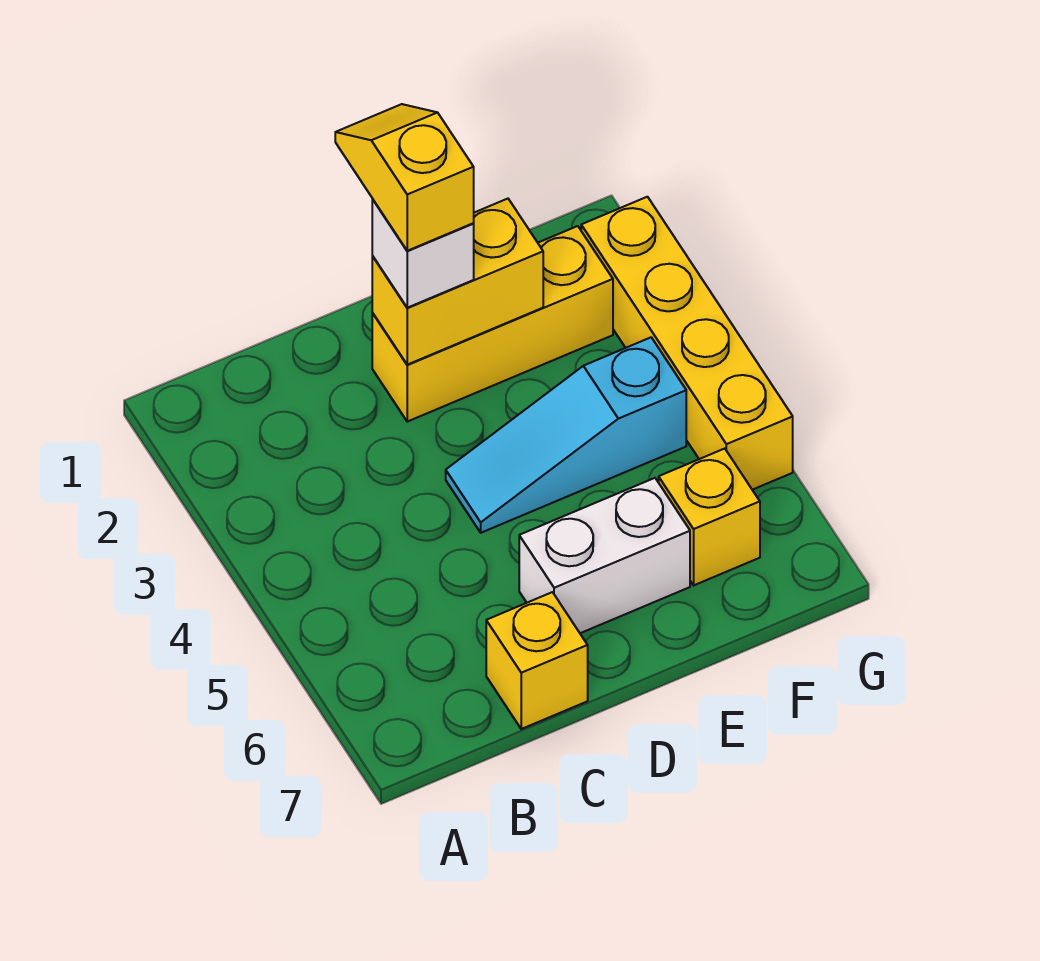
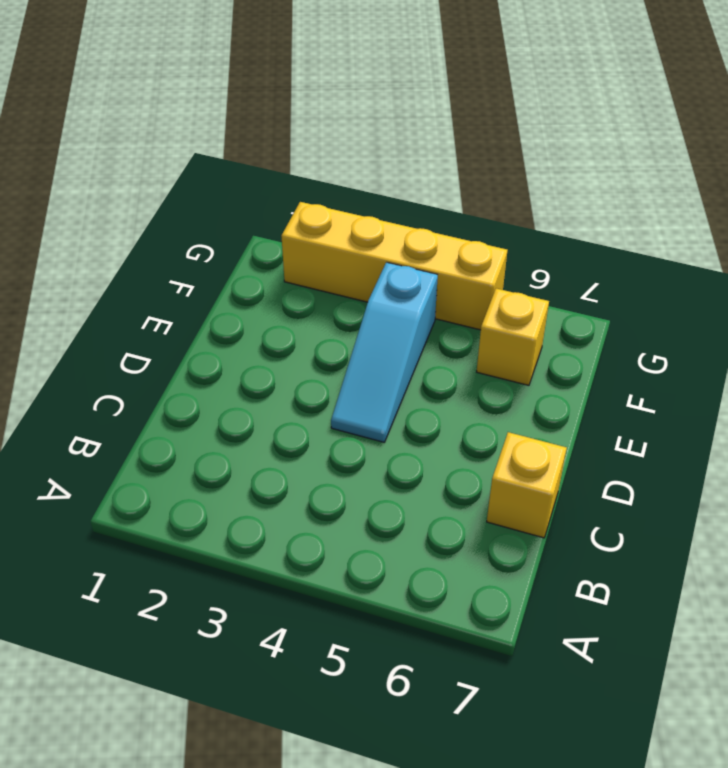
none -> yellow brick D2:F2 level 1
none -> white brick D6:E6 level 1

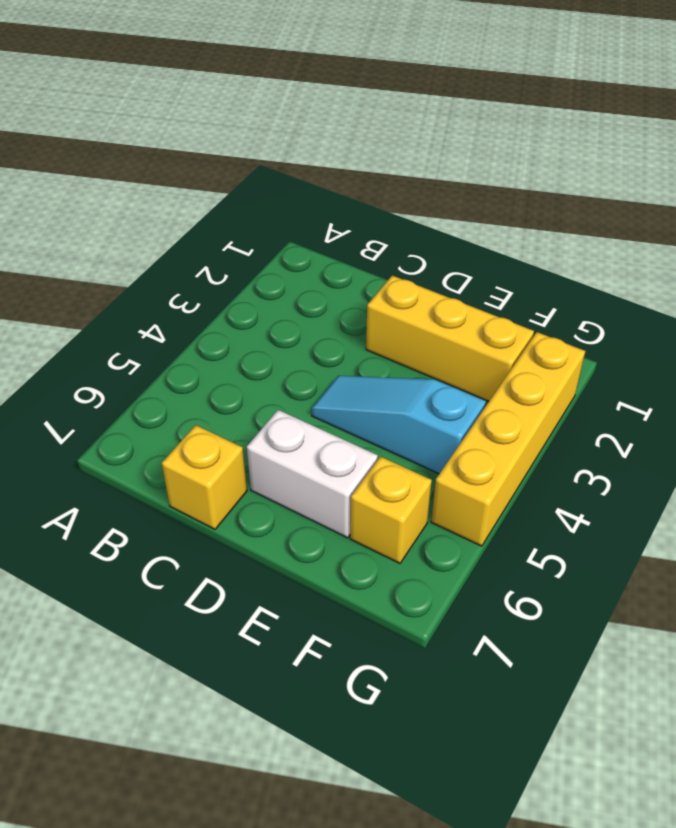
none -> yellow brick D2:E2 level 2
none -> white brick D2 level 3

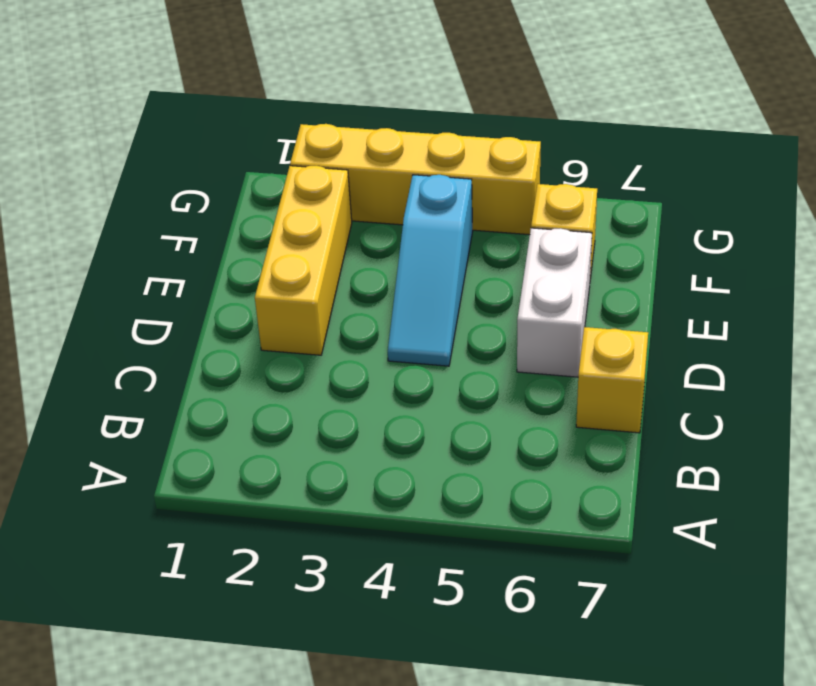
none -> yellow brick D2:E2 level 2
none -> white brick D2 level 3

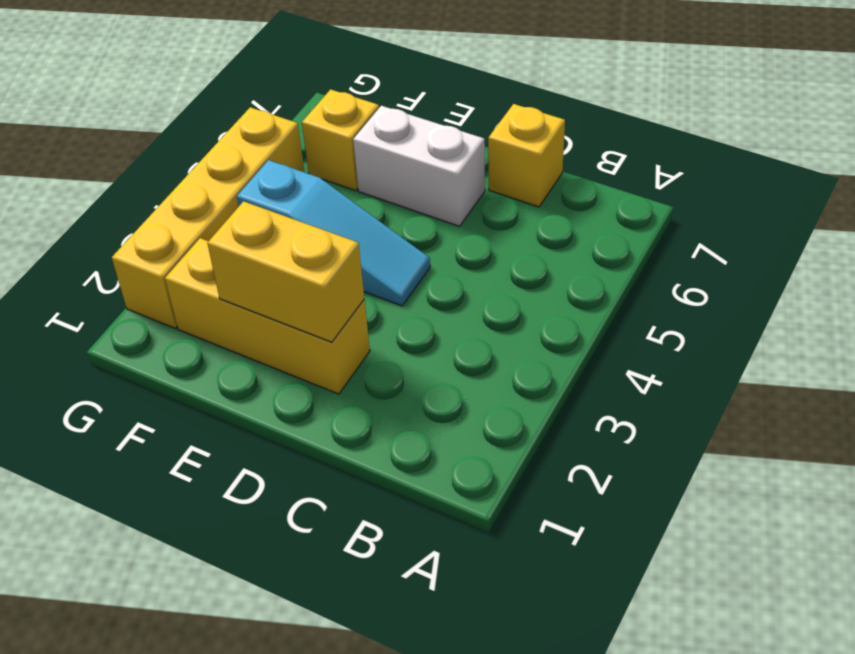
none -> white brick D2 level 3
none -> yellow slope D1:D2 level 4 top 2

